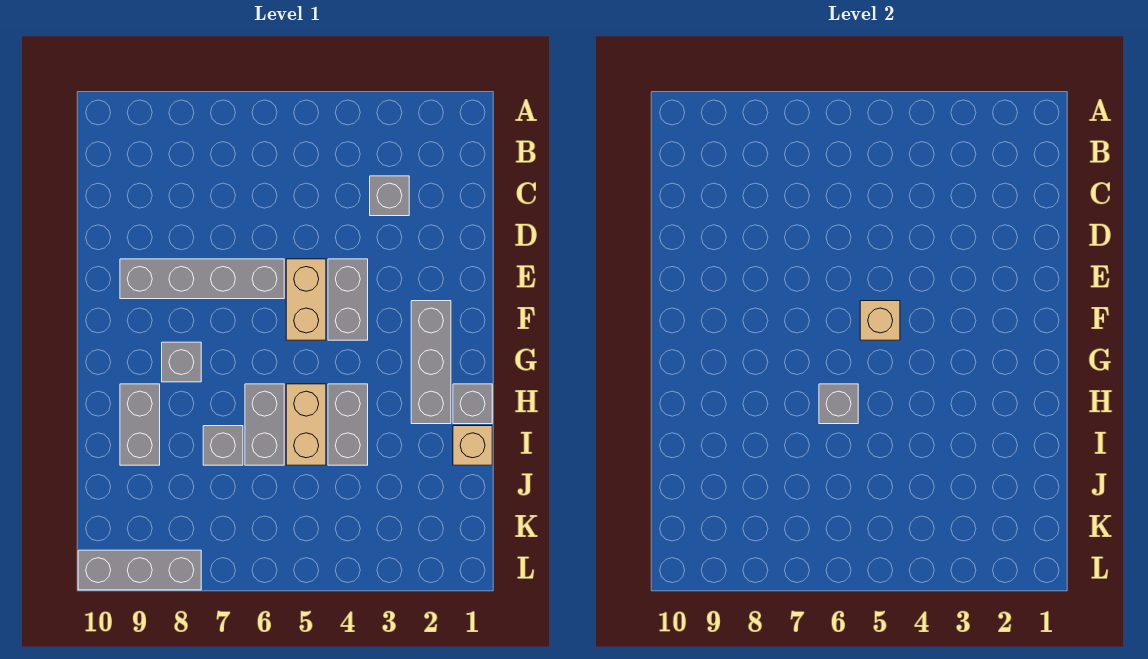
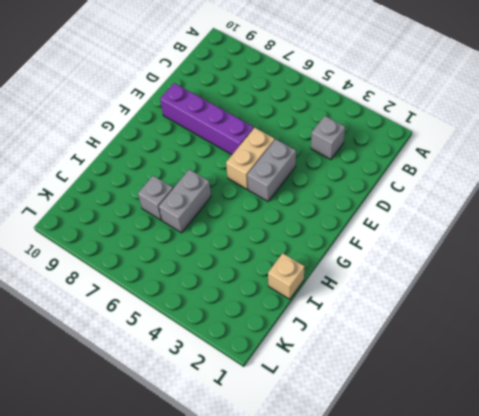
purple brick E6:E9 level 1 -> grey brick E6:E9 level 1
none -> grey brick F2:H2 level 1
none -> grey brick G8 level 1
none -> grey brick H1 level 1

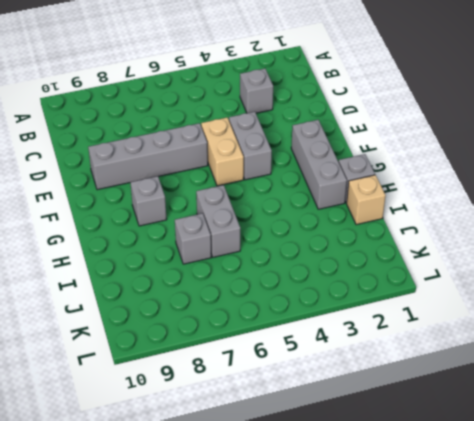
none -> grey brick H4:I4 level 1
none -> tan brick H5:I5 level 1
none -> grey brick H9:I9 level 1

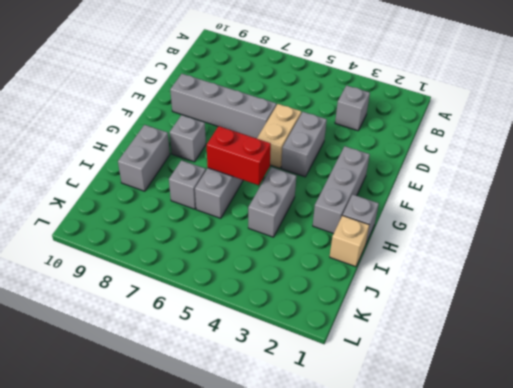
red brick H5:H6 level 2 -> grey brick H6 level 2
none -> tan brick H5:I5 level 1
none -> grey brick L8:L10 level 1
none -> tan brick F5 level 2

